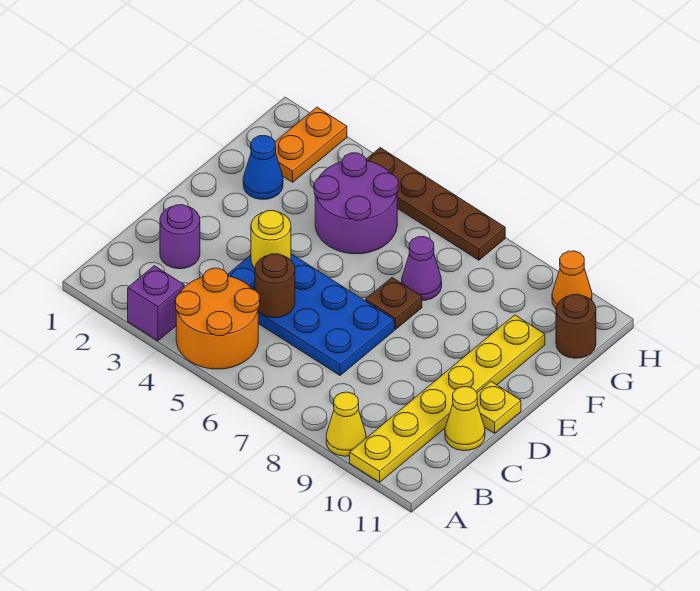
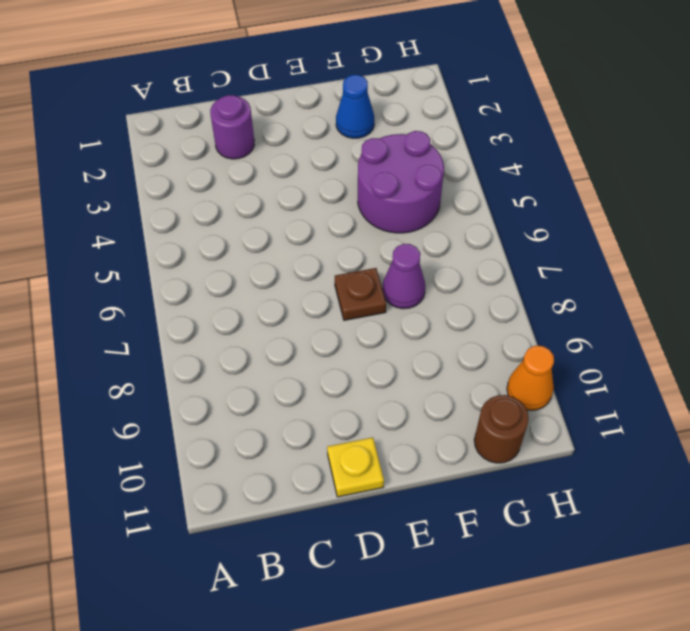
none -> purple brick A3 level 1
none -> orange round brick A4:B5 level 1
none -> yellow cone A9 level 1

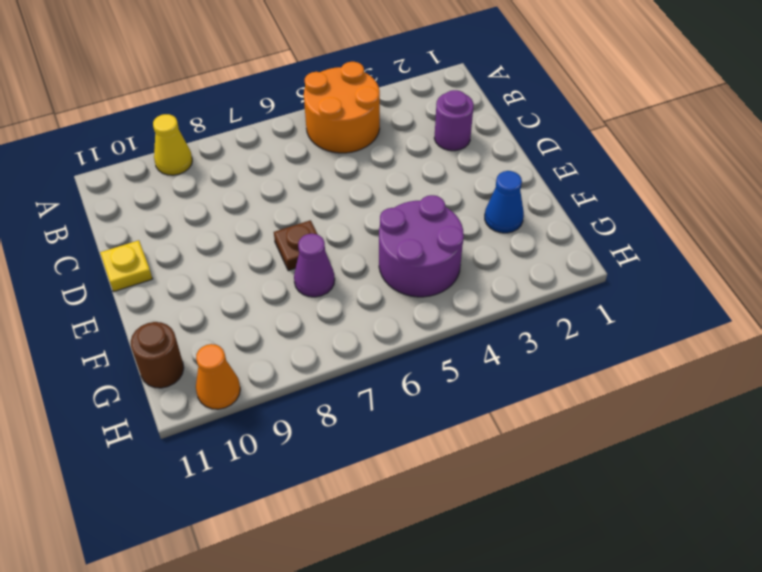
none -> purple brick A3 level 1
none -> yellow plate A10:F10 level 1
none -> blue plate C4:D7 level 1

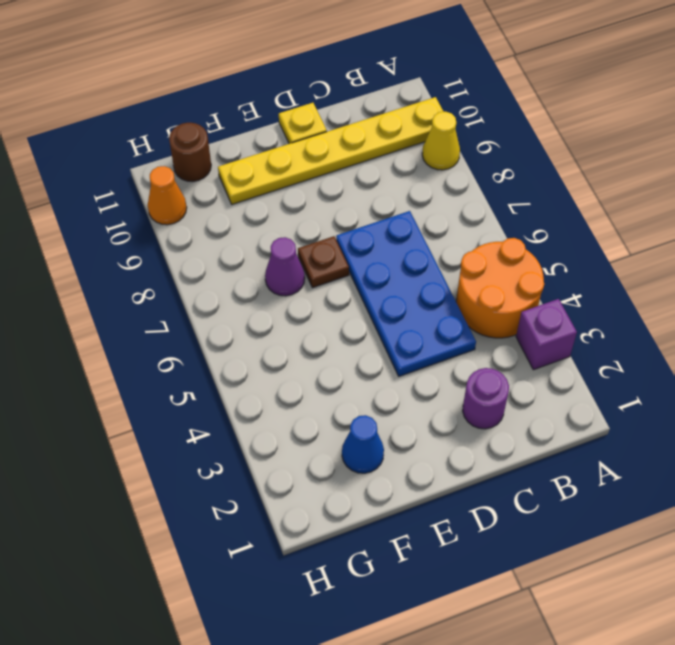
none -> yellow cone C11 level 1
none -> purple round brick F4:G5 level 1
none -> orange plate G2:H2 level 1

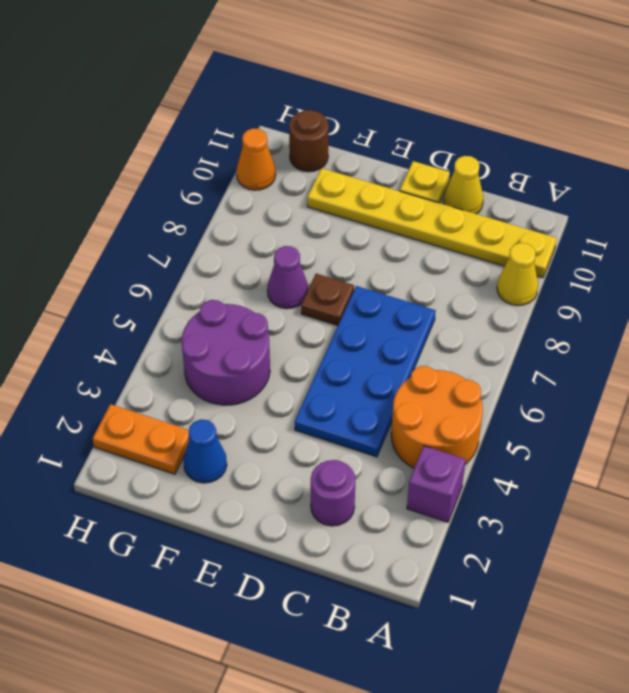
none -> brown plate H4:H7 level 1
none -> brown round brick C5 level 2
none -> yellow round brick D4 level 2

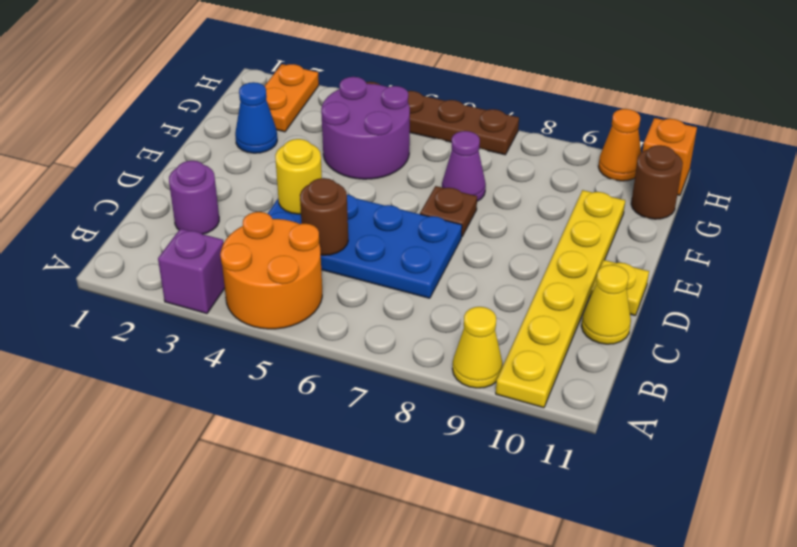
orange brick H11 level 1 -> none

